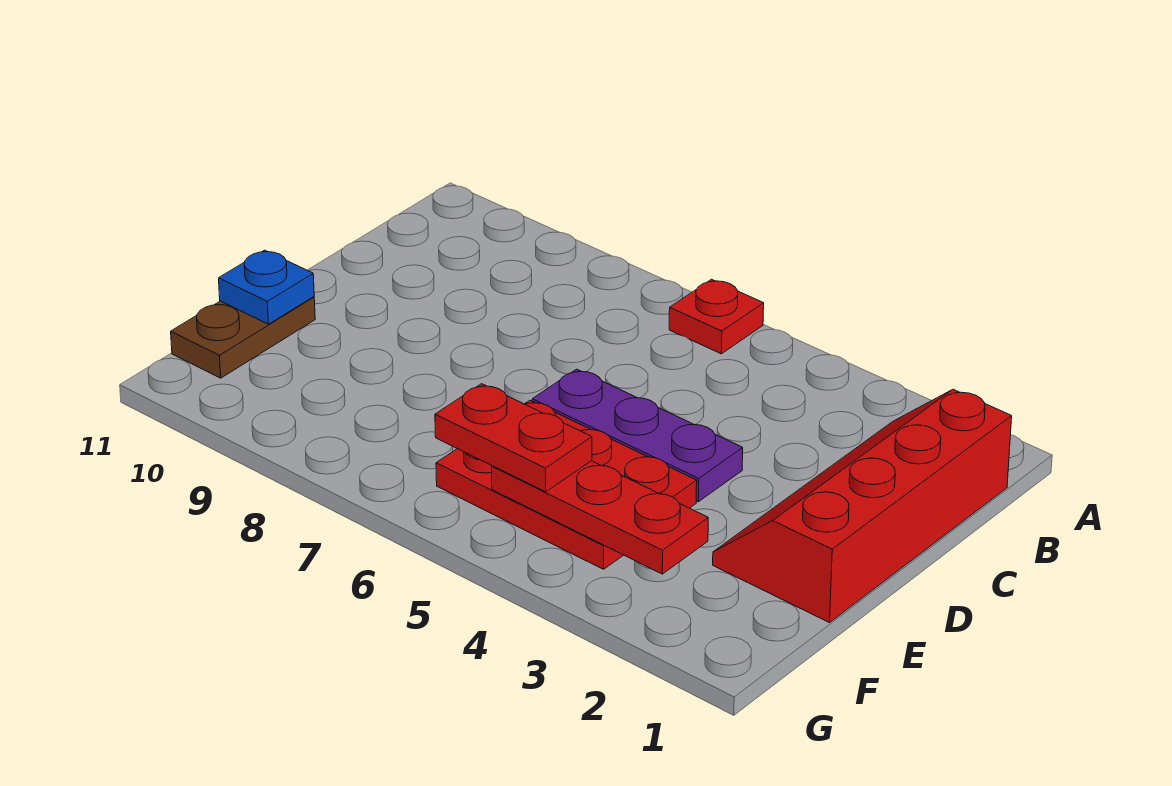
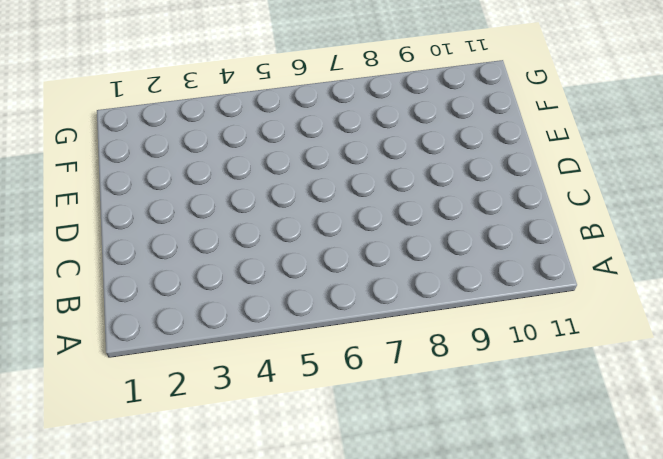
none -> red plate A6 level 1
none -> red slope B1:E2 level 1 top 1

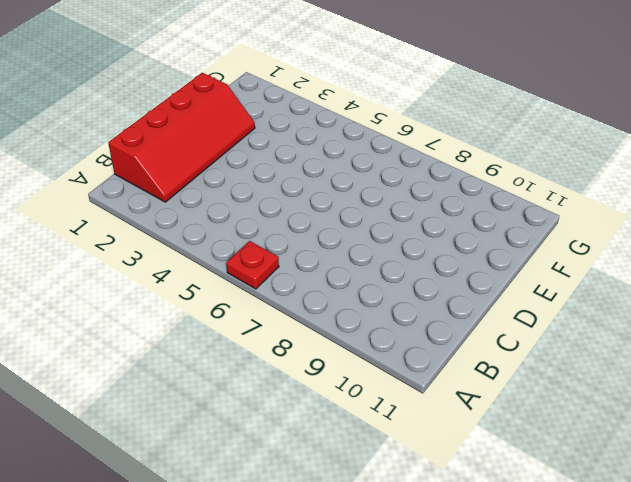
none -> purple plate D4:D6 level 1
none -> red plate E4:F6 level 1

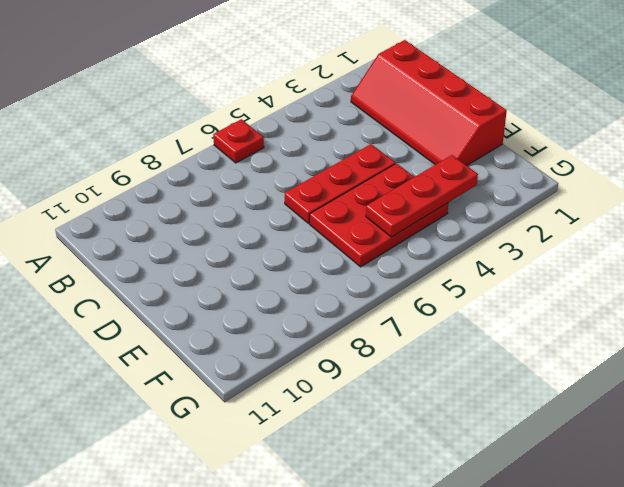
red plate D4:D6 level 1 -> purple plate D4:D6 level 1
none -> brown plate E11:F11 level 1
none -> blue plate E11 level 2

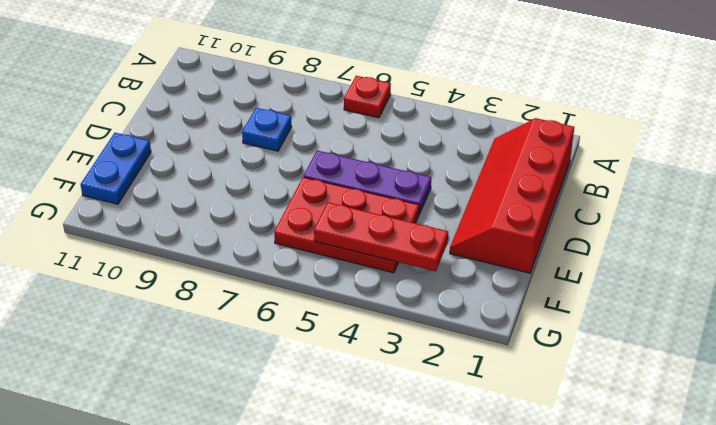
blue plate C8 level 1 -> blue plate E11 level 2
blue plate E11:F11 level 1 -> brown plate E11:F11 level 1
none -> red plate F5:F6 level 3

